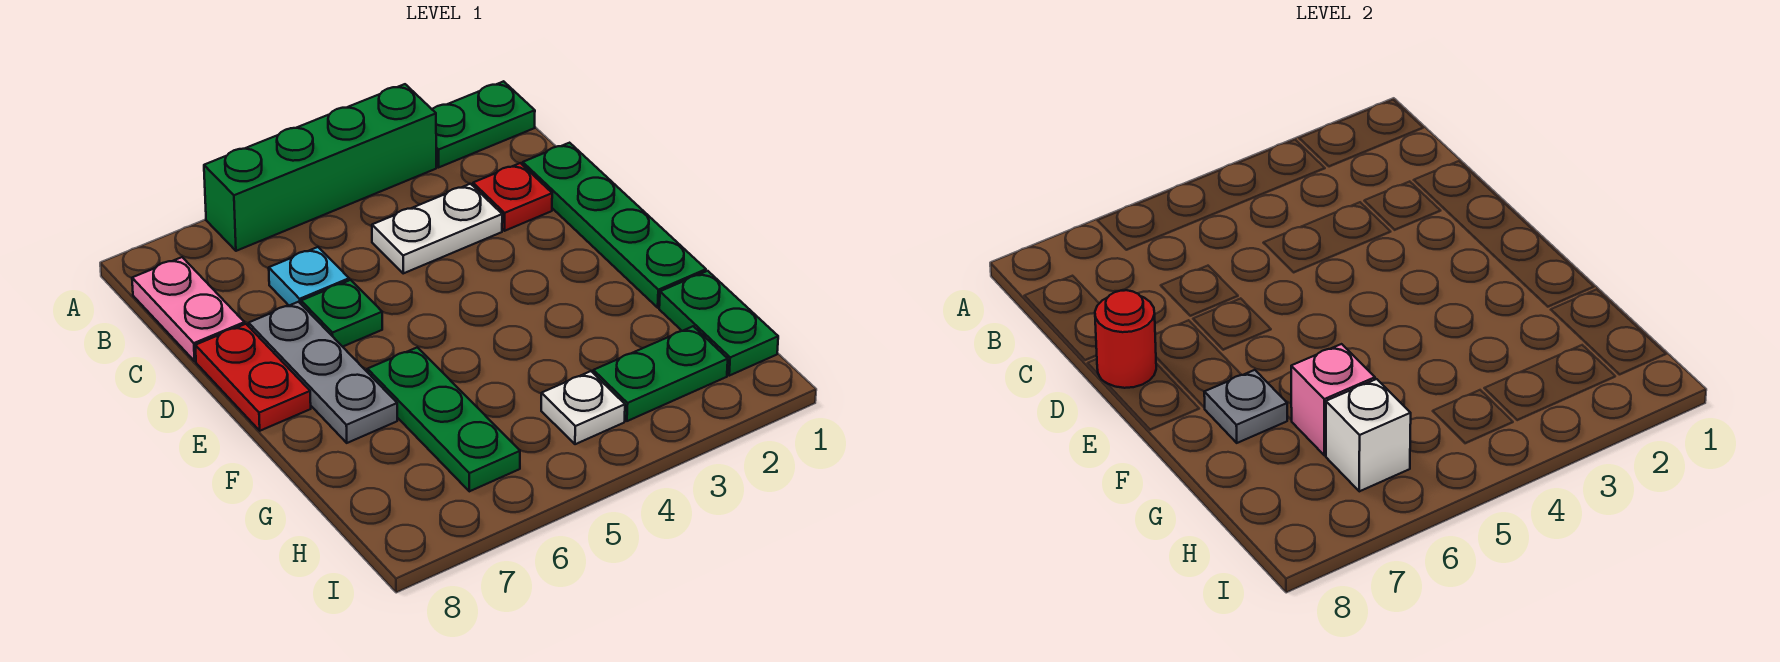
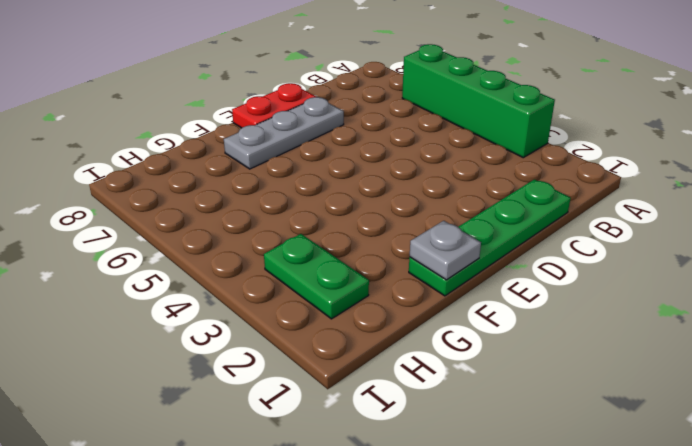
grey plate F1 level 2 -> grey plate F7 level 2
none -> green plate A1:A2 level 1
none -> pink plate B8:C8 level 1
none -> red plate C2 level 1

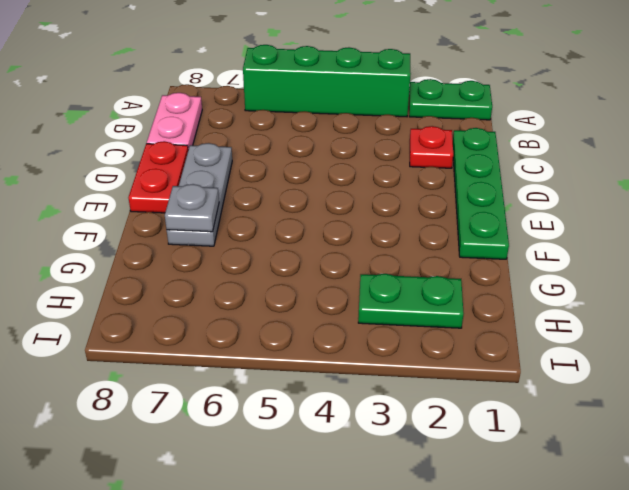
none -> white plate C3:C4 level 1
none -> cyan plate C6 level 1
none -> green plate D6 level 1

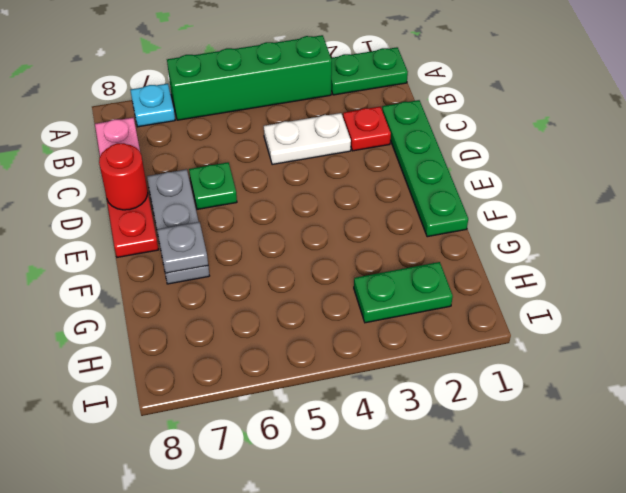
cyan plate A7 level 1 -> cyan plate C6 level 1
none -> green plate F6:H6 level 1
none -> green plate G1:H1 level 1
none -> white plate H4 level 1

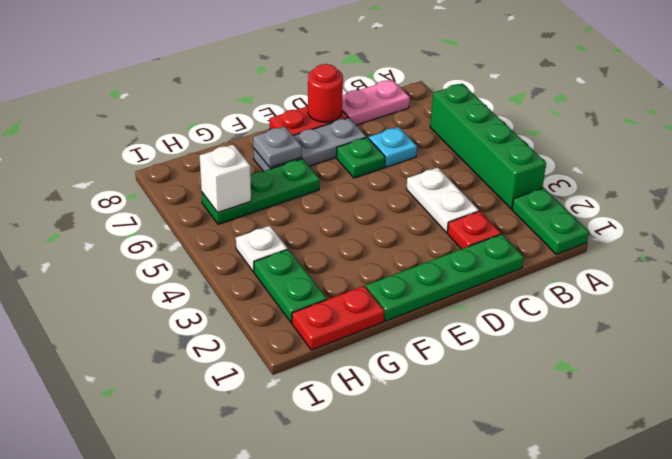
red plate G1:H1 level 1 -> green plate G1:H1 level 1
none -> pink brick G6 level 2

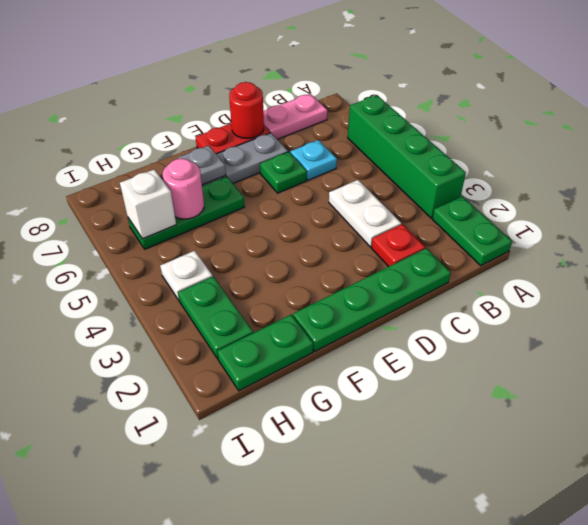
pink round brick G6 level 2 -> pink brick G6 level 2

